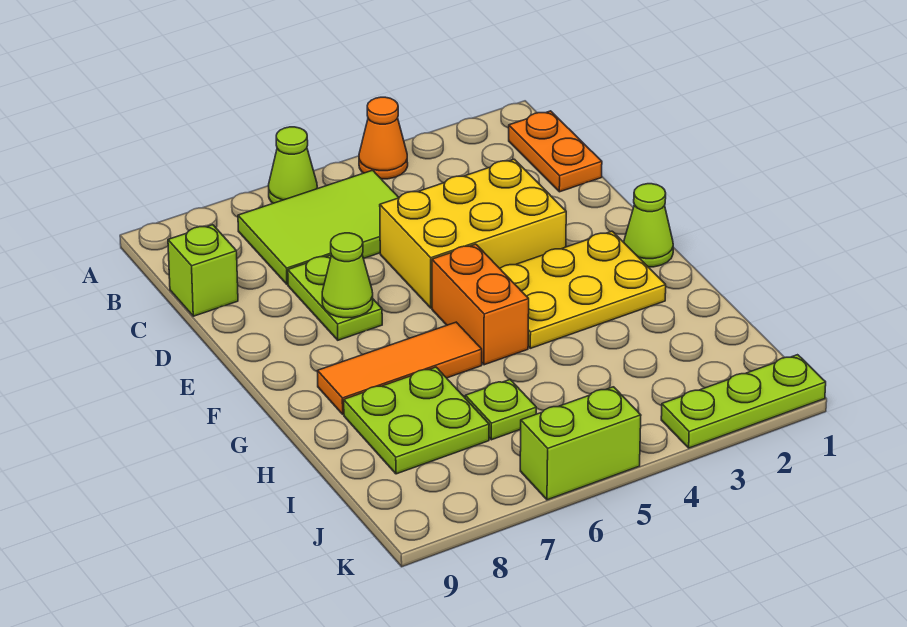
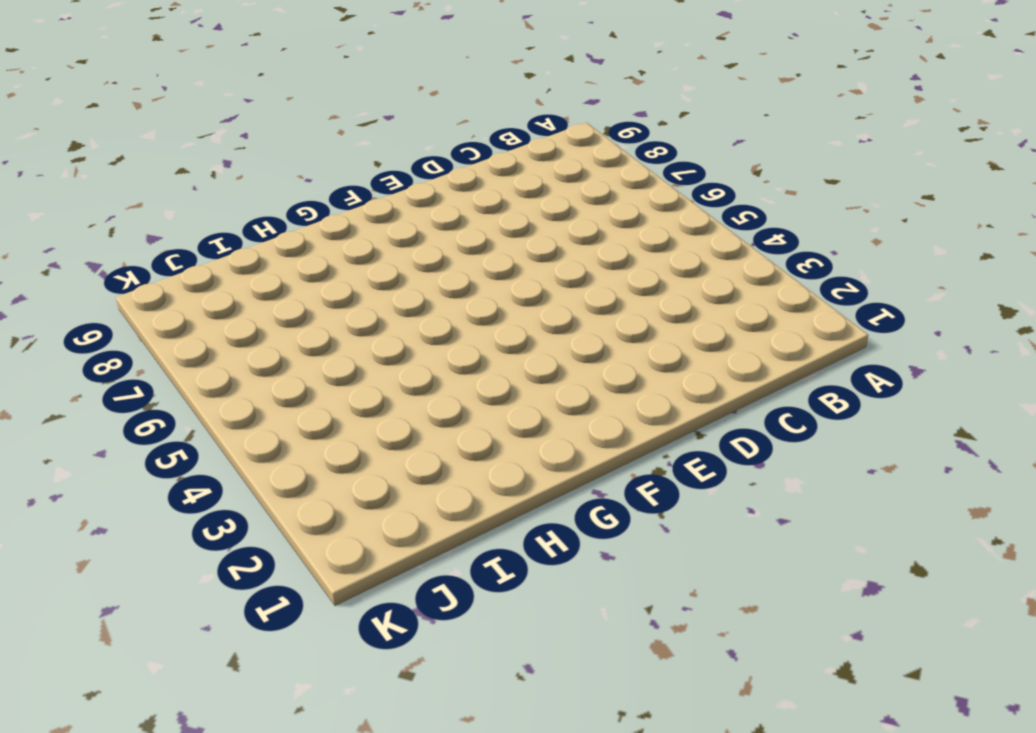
none -> orange cone A4 level 1
none -> lime cone A6 level 1
none -> orange plate B1:C1 level 1

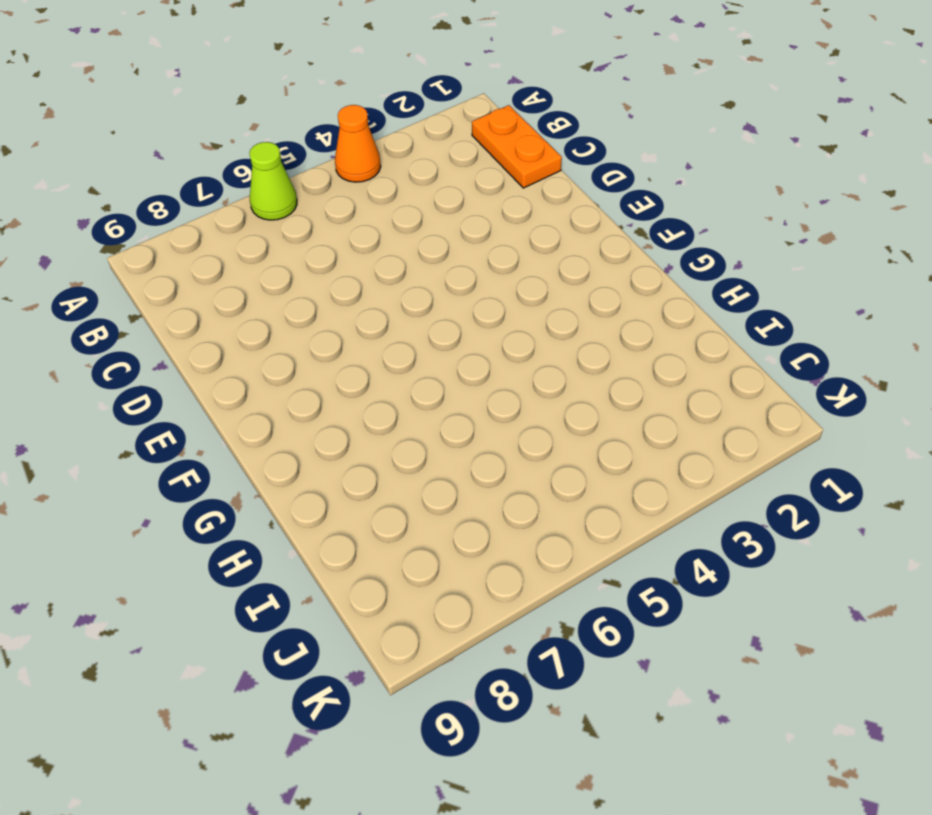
none -> lime tile B5:C7 level 1
none -> lime brick C9 level 1
none -> yellow brick D3:E5 level 1

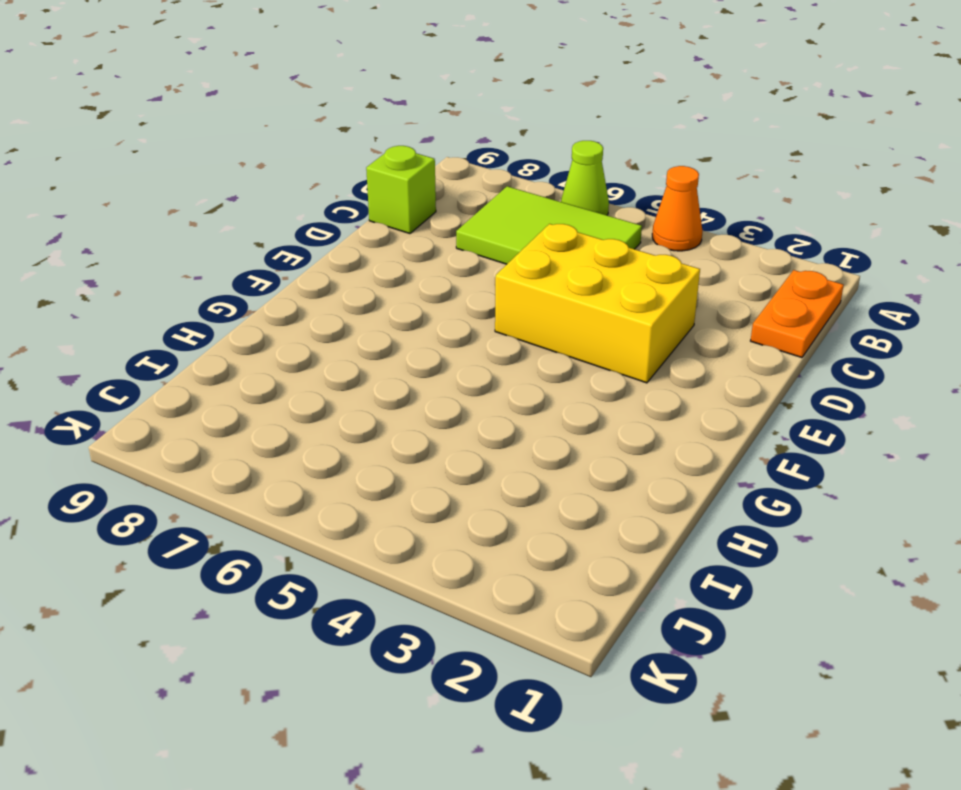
none -> lime plate D7:E7 level 1
none -> lime cone F1 level 1
none -> yellow plate F2:G4 level 1

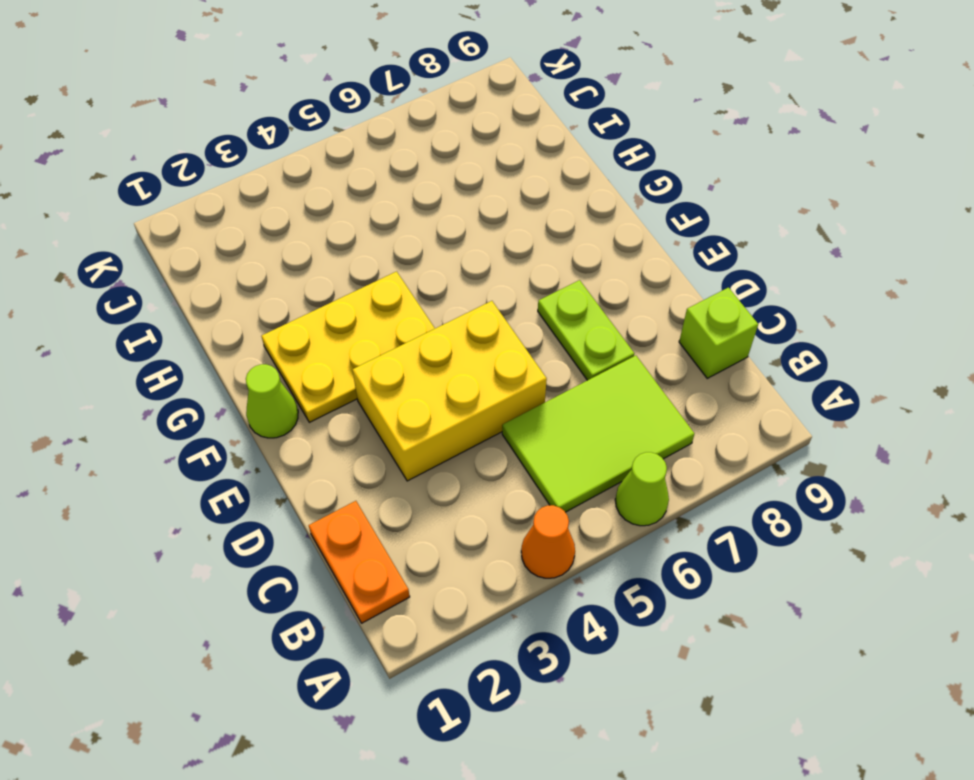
none -> orange brick F5:G5 level 1
none -> orange tile G6:G8 level 1
none -> lime plate H7:I8 level 1

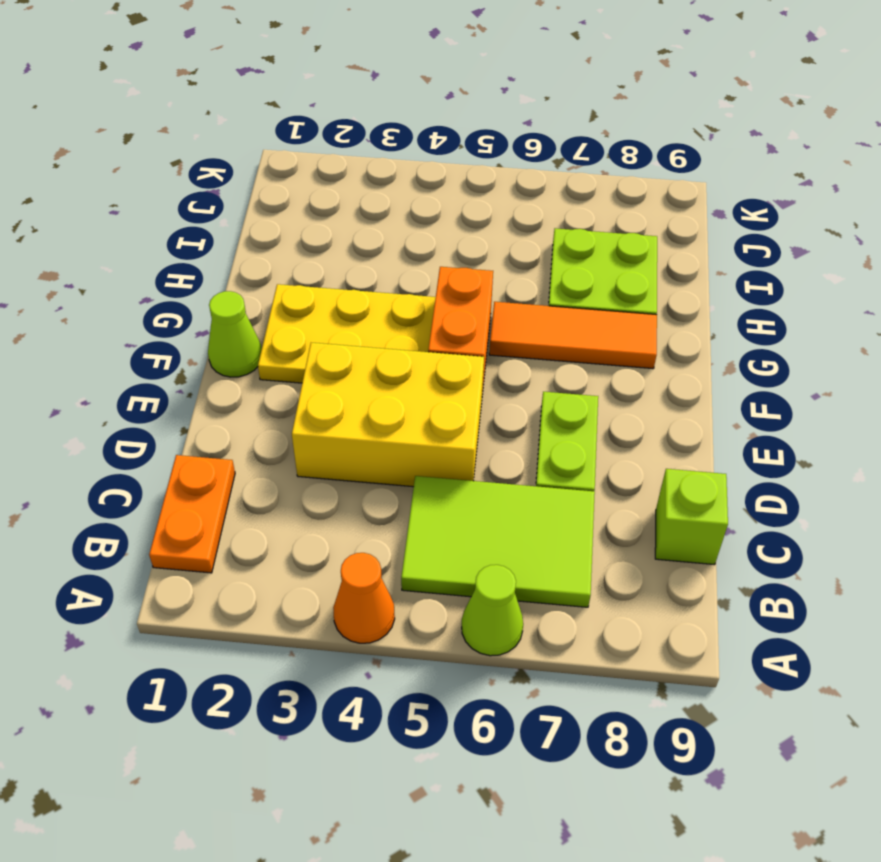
none -> lime plate I6 level 1
none -> lime plate K1:K3 level 1
none -> lime brick K5:K6 level 1

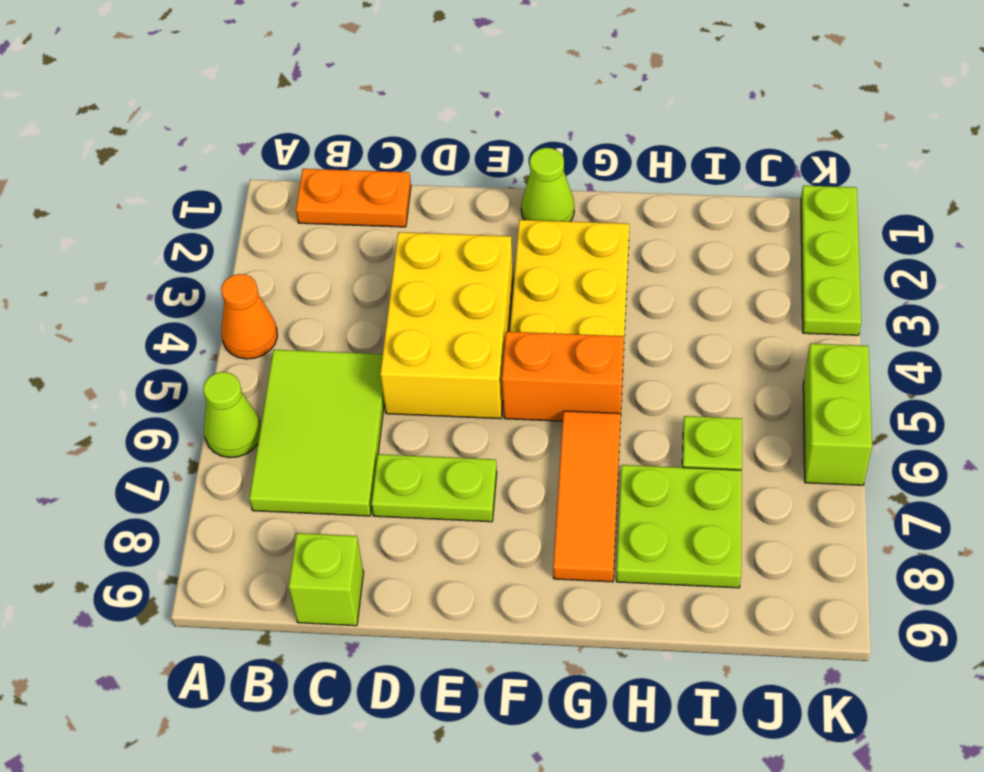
none -> lime cone E7 level 2

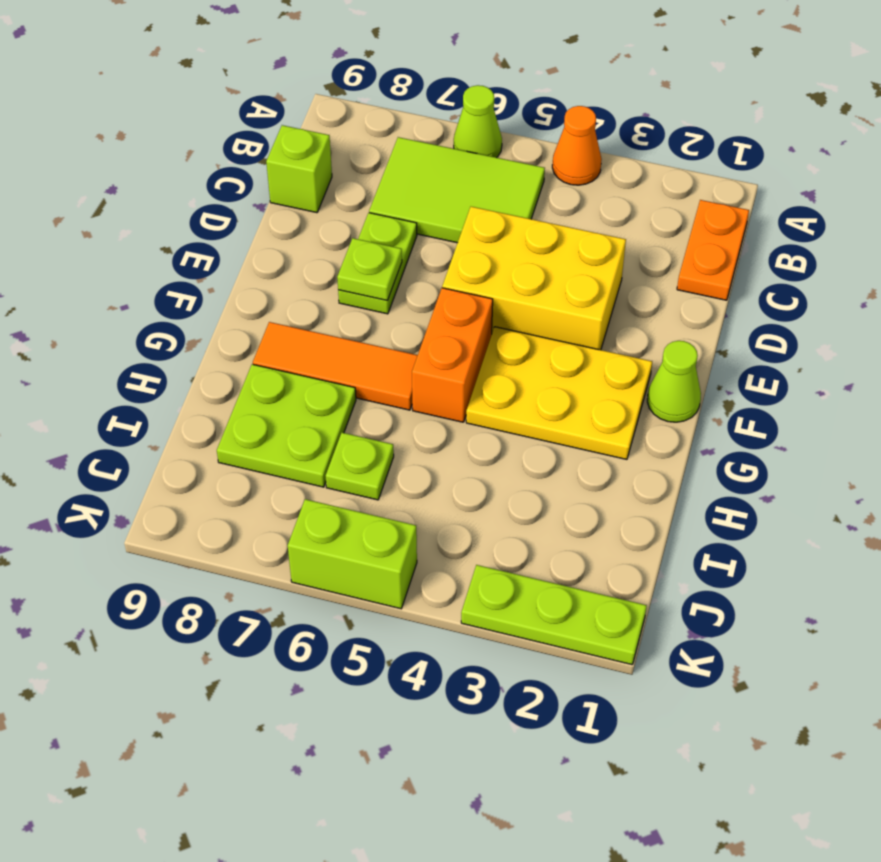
lime plate E7 level 2 -> lime cone E7 level 2

